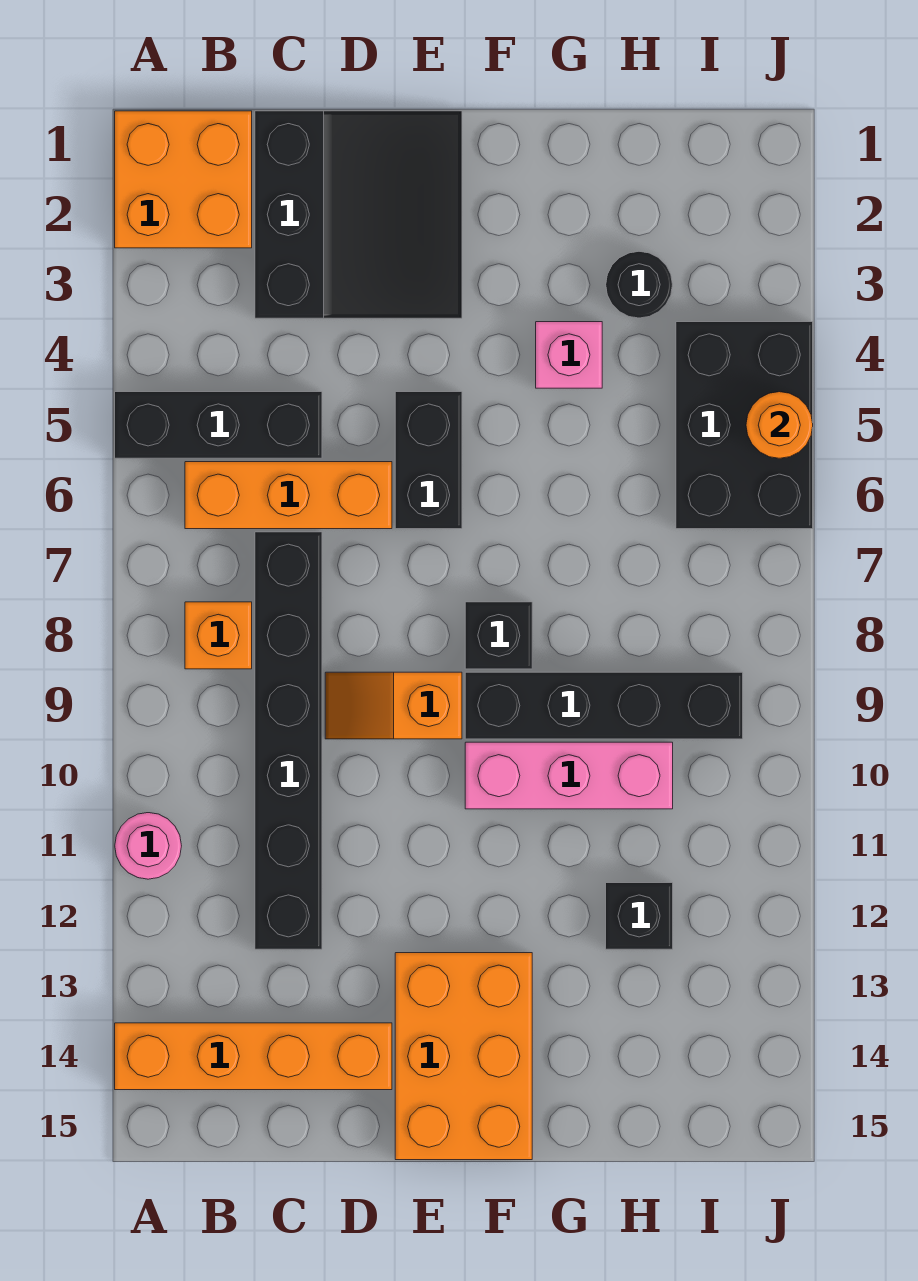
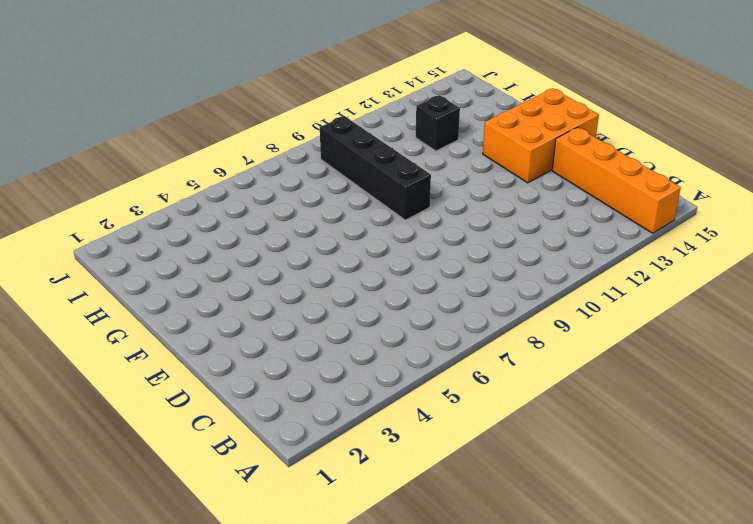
none -> orange brick A1:B2 level 1
none -> black brick A5:C5 level 1
none -> pink round brick A11 level 1

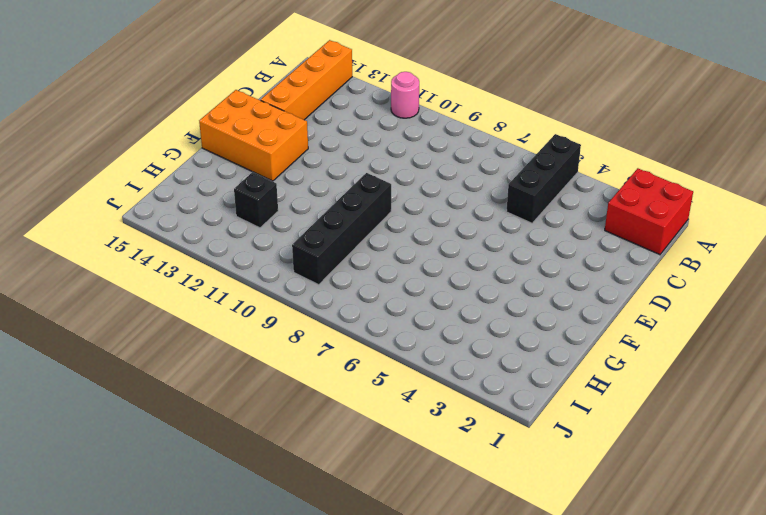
red brick A1:B2 level 1 -> orange brick A1:B2 level 1
none -> orange brick B6:D6 level 1
none -> orange brick B8 level 1
none -> black slope C1:E3 level 1 top C

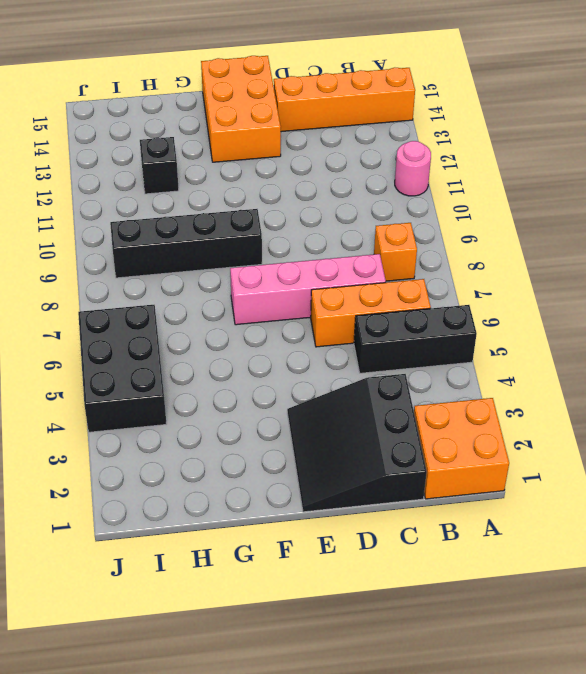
pink brick C7:F7 level 1 -> black brick C7:C12 level 1
none -> orange slope D9:E9 level 1 top E
none -> black brick E5:E6 level 1
none -> black brick F8 level 1

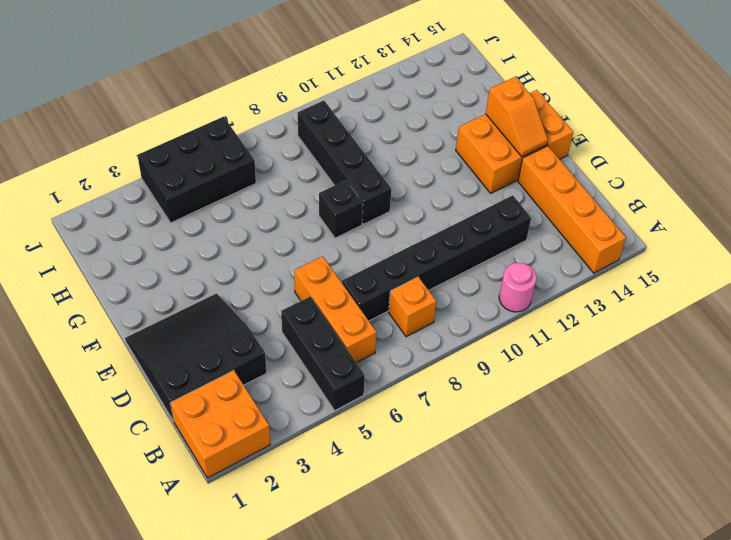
orange slope E14:F14 level 2 top F -> orange slope D9:E9 level 1 top E
none -> black brick E5:E6 level 1
none -> pink brick F10:H10 level 1
none -> pink brick G4 level 1

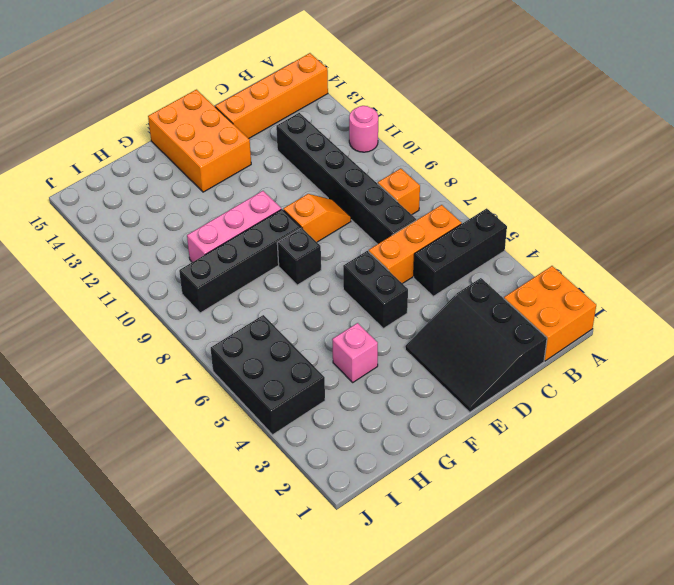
none -> black round brick H3 level 1
none -> black brick H12 level 1
none -> orange round brick J5 level 2

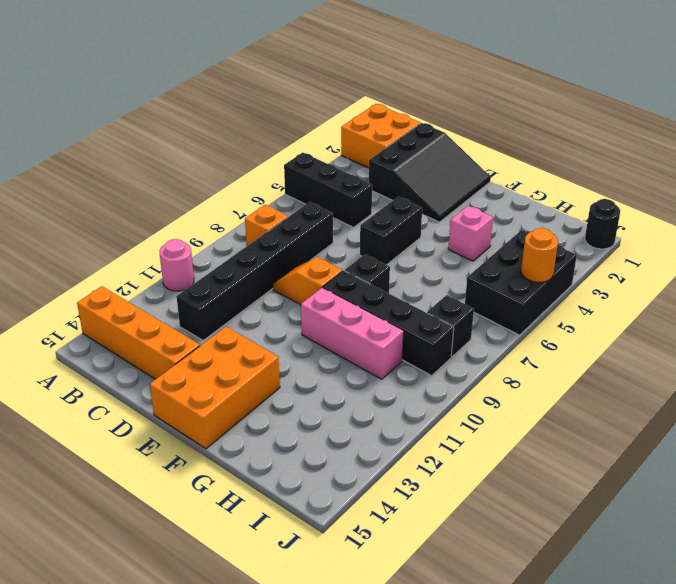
black brick I8 level 1 -> black brick H12 level 1
black round brick J1 level 1 -> black round brick H3 level 1
none -> orange brick B6:D6 level 1

